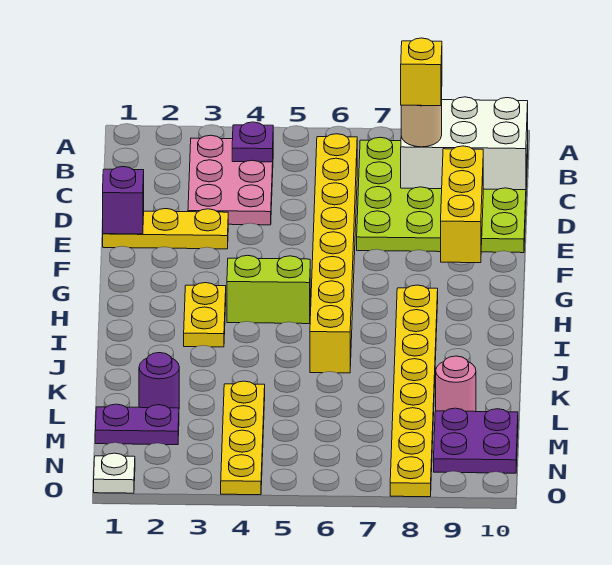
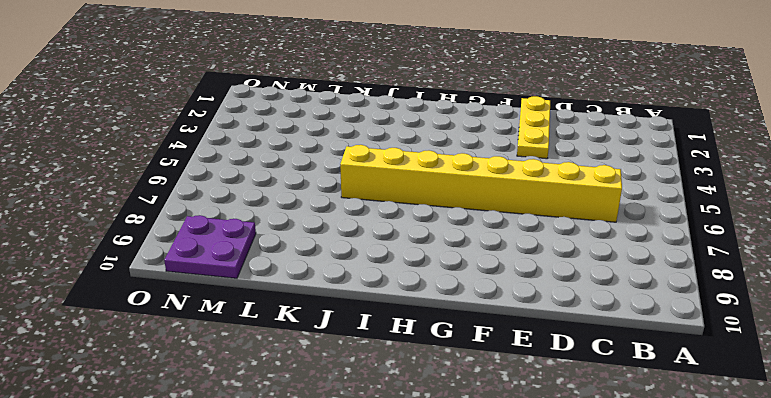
none -> pink plate B3:D4 level 1
none -> lime plate B7:E10 level 1
none -> yellow plate H3:I3 level 1

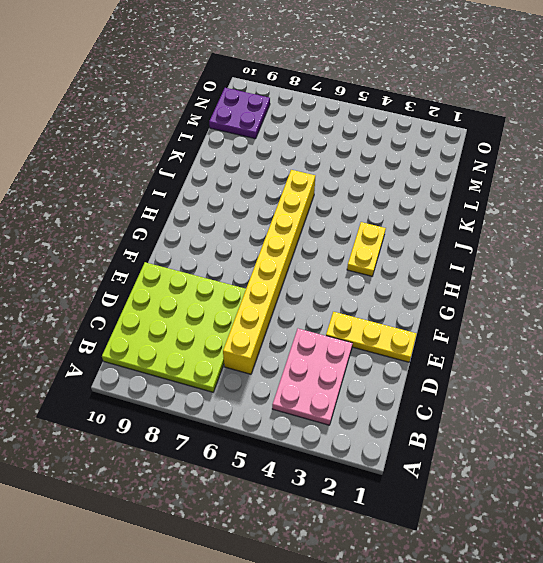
none -> lime brick H4:H5 level 1
none -> yellow plate H8:O8 level 1
none -> purple round brick L2 level 1

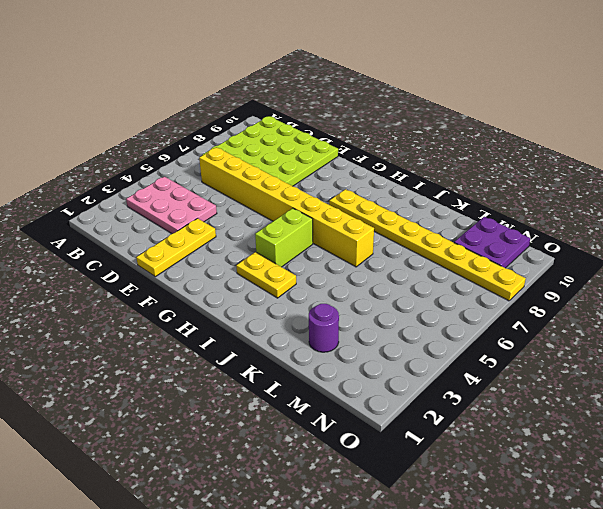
none -> yellow plate L4:O4 level 1
none -> pink round brick L9 level 1
none -> purple plate M1:M2 level 1

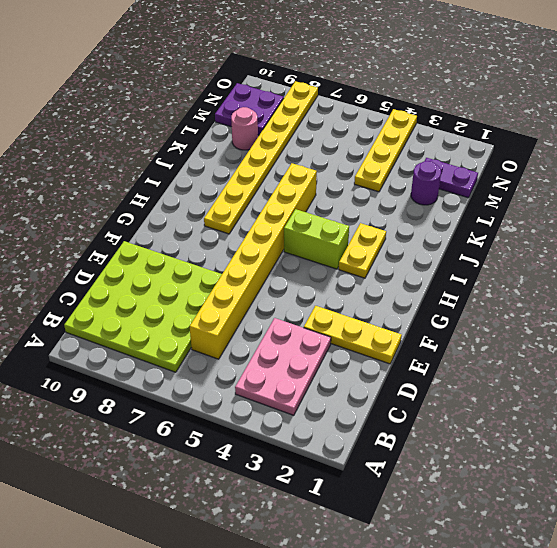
none -> white plate O1 level 1
none -> purple plate B4 level 2
none -> white brick B8:C10 level 2

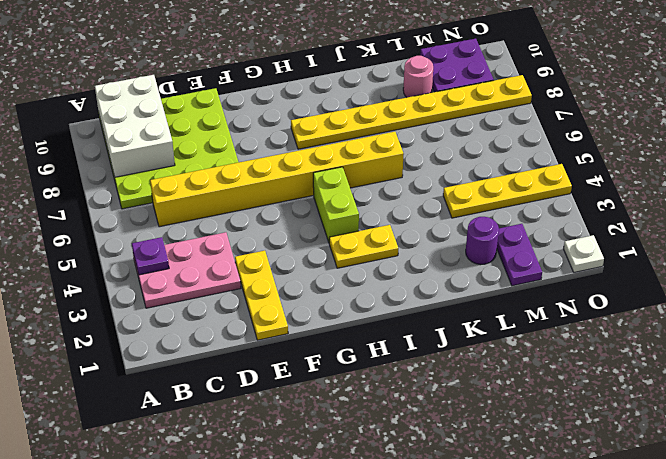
none -> yellow brick D9:F9 level 2
none -> purple brick E1 level 2
none -> tan round brick C8 level 3

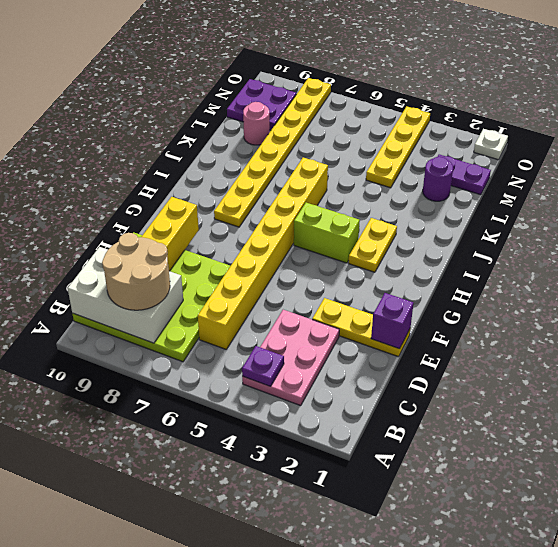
tan round brick B8:C9 level 3 -> tan round brick C8 level 3
none -> yellow brick C8 level 4

